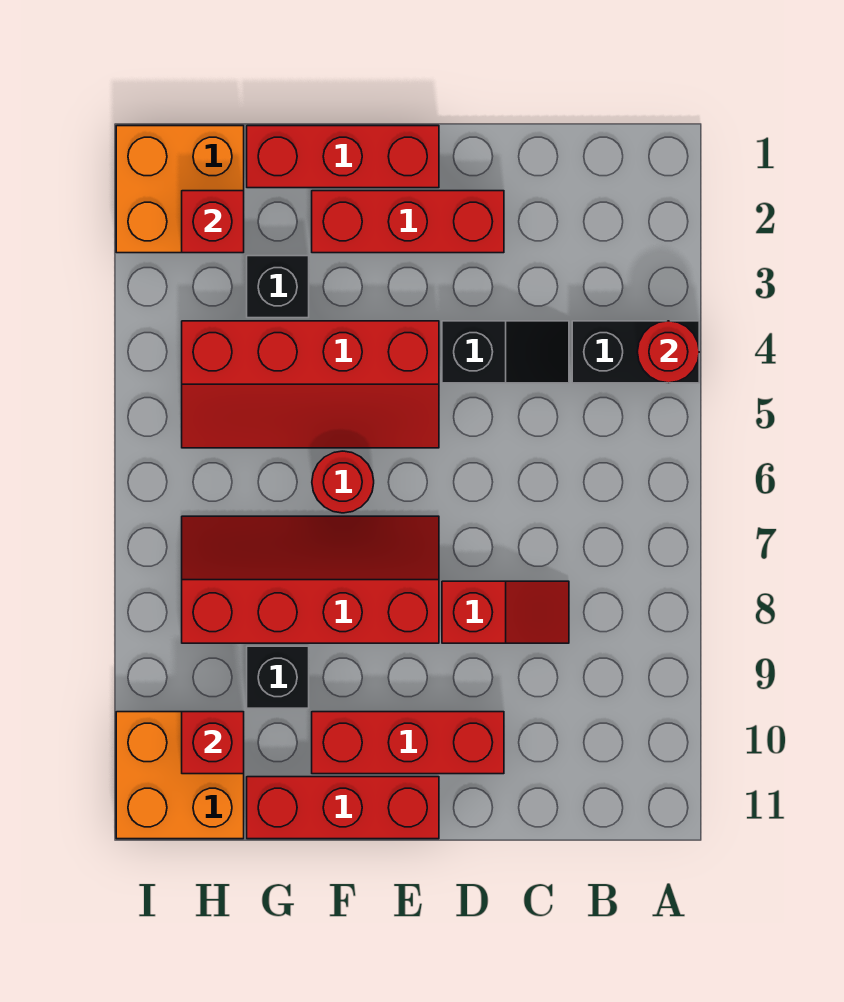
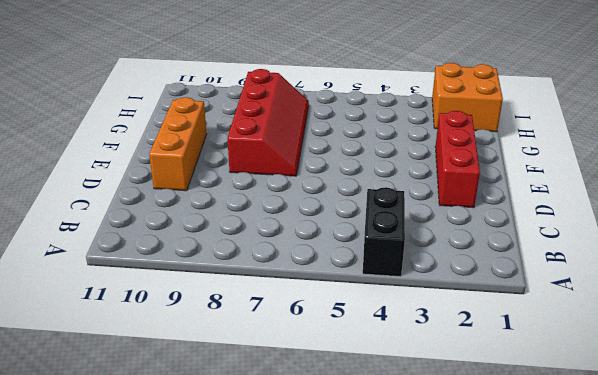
orange brick D10:F10 level 1 -> red brick D10:F10 level 1
none -> black slope C4:D4 level 1 top D
none -> red slope C8:D8 level 1 top D
none -> red brick E1:G1 level 1

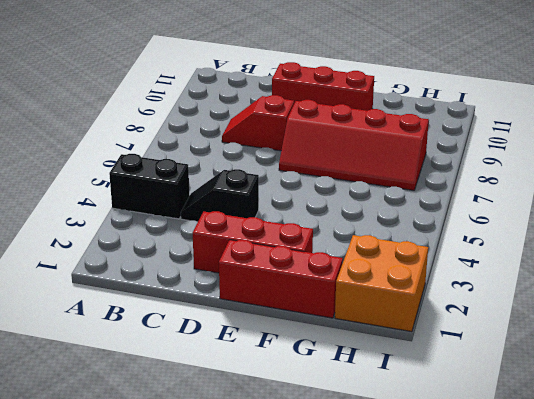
none -> red slope E4:H5 level 1 top 4
none -> red brick E11:G11 level 1
none -> red round brick F6 level 1

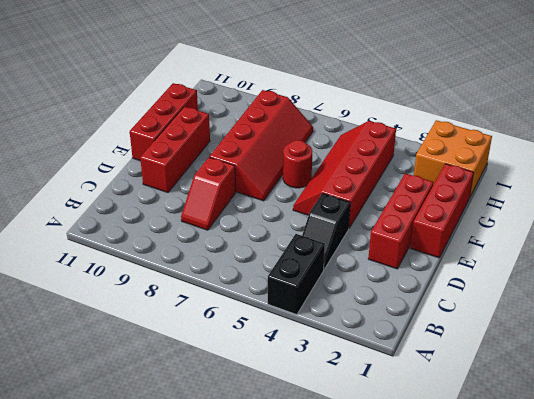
none -> black brick G3 level 1
none -> black brick G9 level 1
none -> orange brick H10:I11 level 1

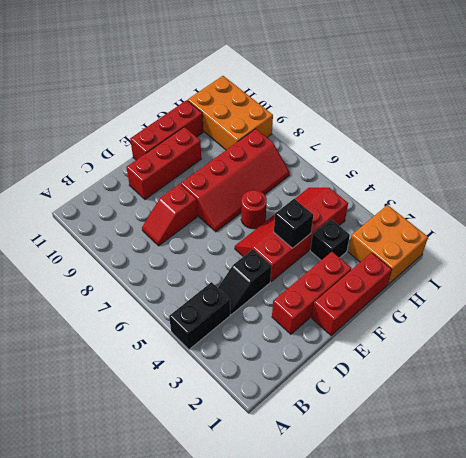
black brick F4 level 2 -> black brick G9 level 1
orange brick H9:I11 level 1 -> orange brick H10:I11 level 1
none -> red round brick A4 level 2
none -> red brick H2 level 2
none -> red brick H10 level 2

